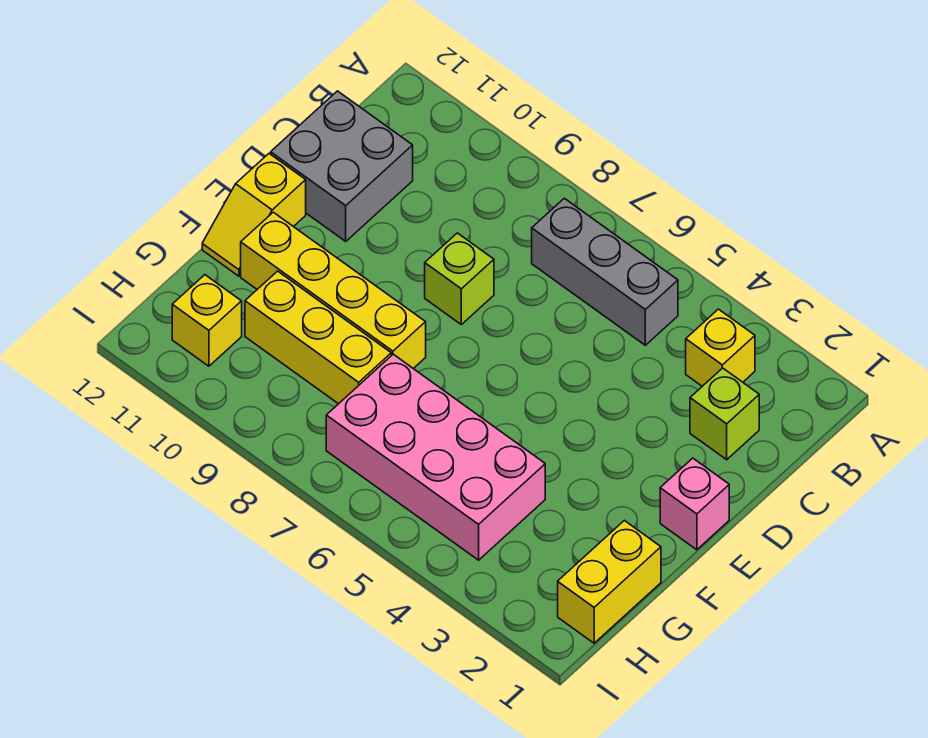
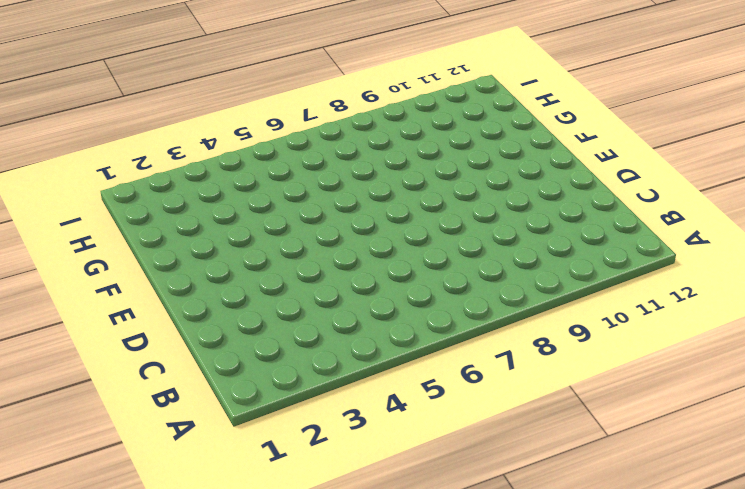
none -> yellow brick B3 level 1
none -> grey brick B5:B7 level 1
none -> lime brick C2 level 1

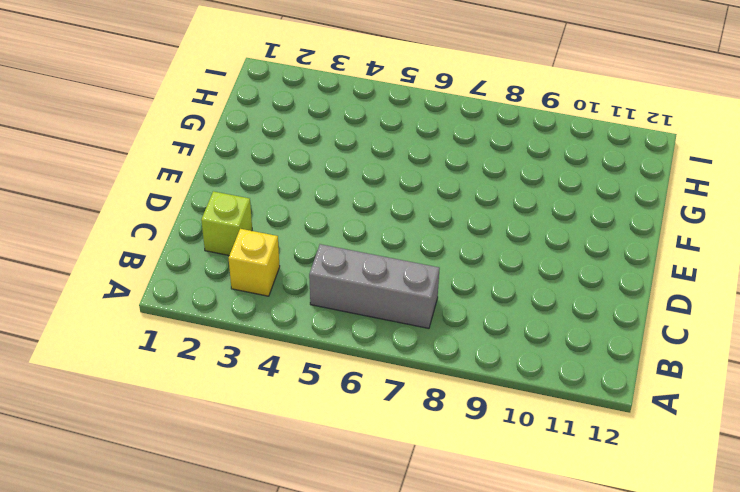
none -> grey brick C11:D12 level 1
none -> lime brick D8 level 1
none -> pink brick E1 level 1

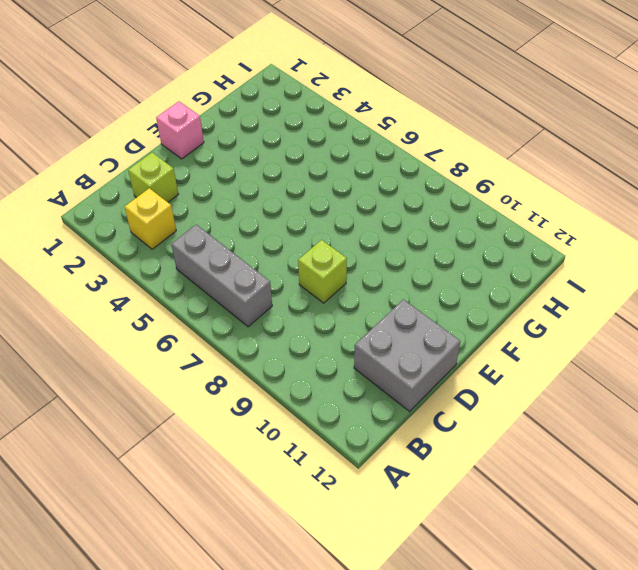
none -> yellow slope E12:F12 level 1 top E
none -> yellow brick F8:F11 level 1
none -> yellow brick G1:H1 level 1

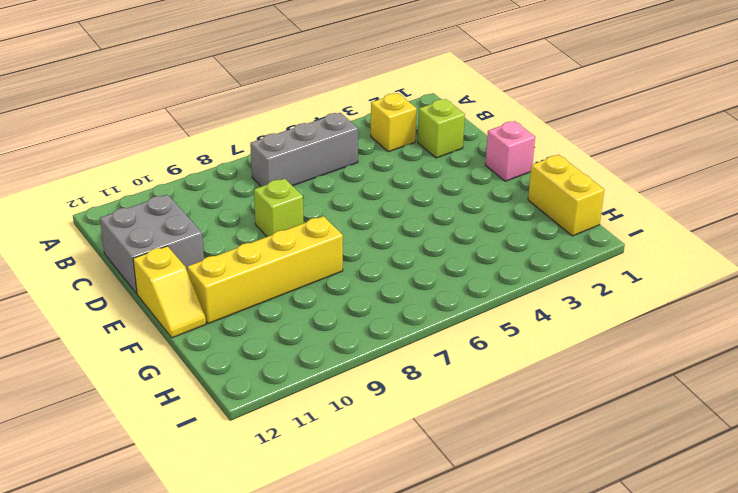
none -> pink brick G4:H7 level 1
none -> yellow brick G8:G10 level 1
none -> yellow brick H11 level 1

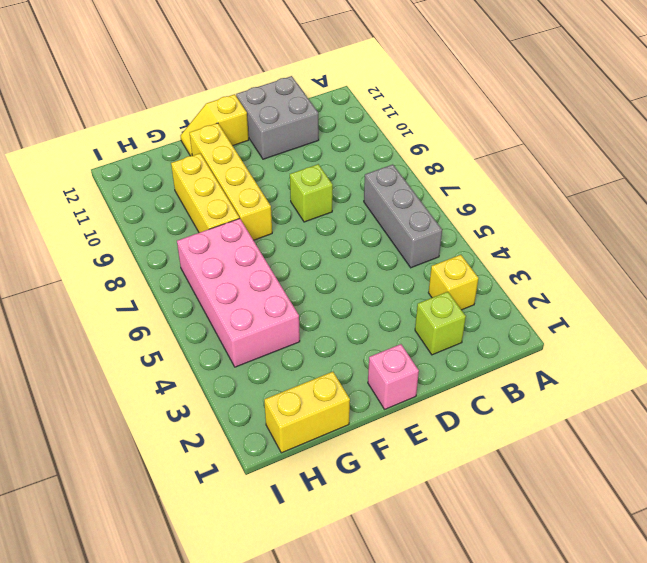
none -> yellow brick H11 level 1

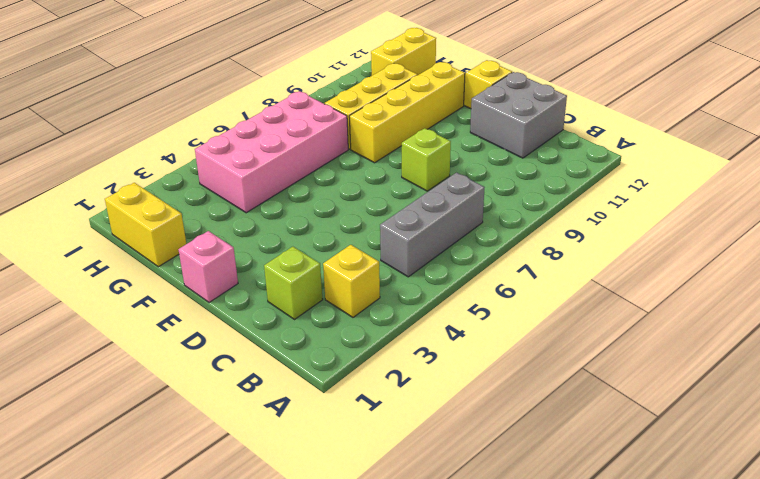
yellow brick H11:H12 level 1 -> yellow brick H11 level 1

